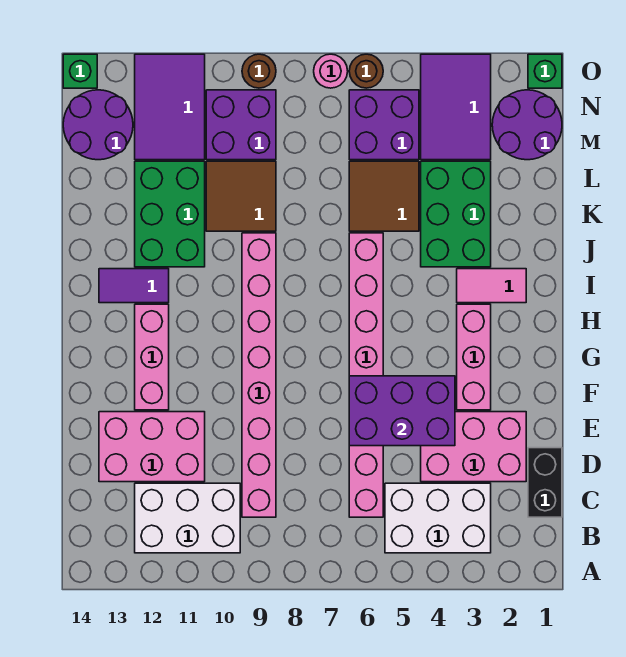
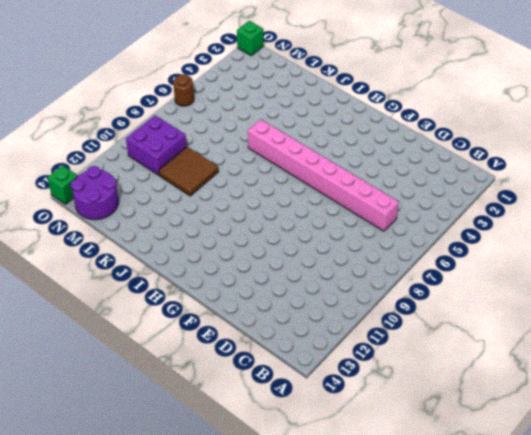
none -> white brick B3:C5 level 1
none -> white brick B10:C12 level 1
none -> black brick C1:D1 level 1

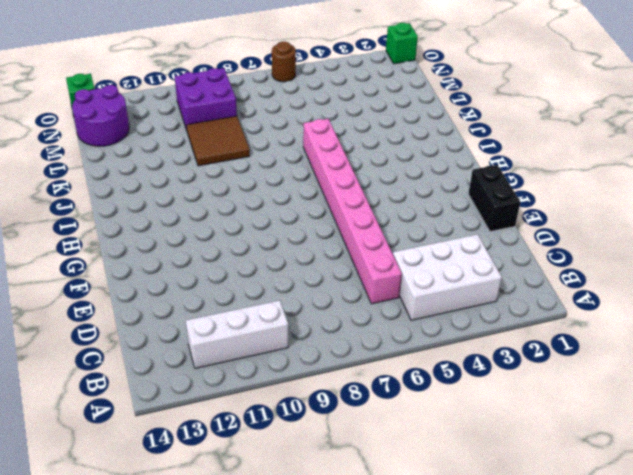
white brick B10:B12 level 1 -> white brick B10:C12 level 1
black brick E1:F1 level 1 -> black brick C1:D1 level 1
none -> pink brick C9:J9 level 1
none -> pink brick D2:E4 level 1
none -> pink brick D11:E13 level 1

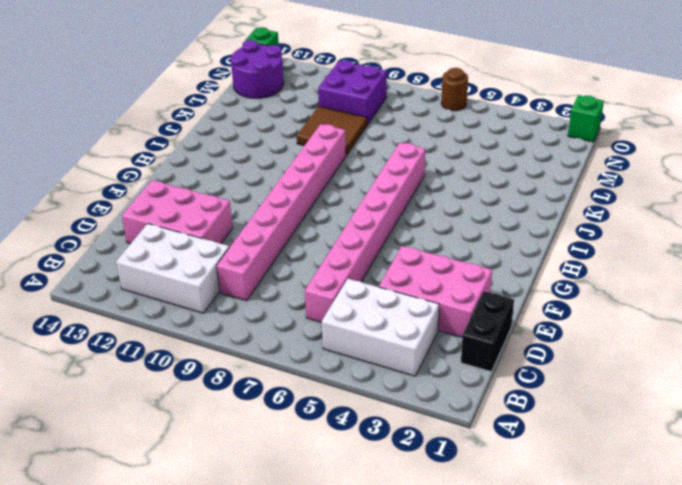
none -> pink brick F3:H3 level 1
none -> pink brick F12:H12 level 1
none -> pink tile I2:I3 level 1

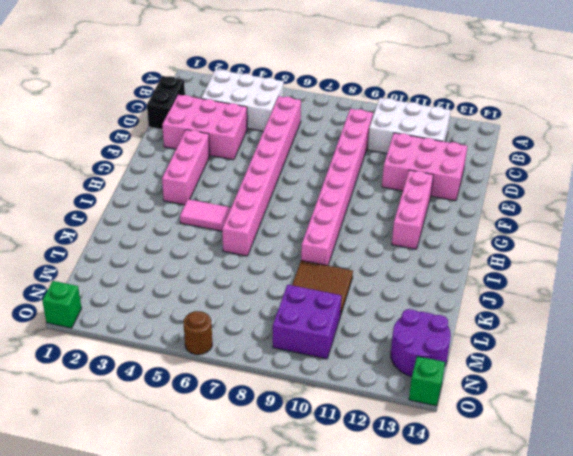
pink tile I4:I5 level 1 -> pink tile I2:I3 level 1
none -> purple tile I12:I13 level 1
none -> green brick J3:L4 level 1
none -> green brick J11:L12 level 1

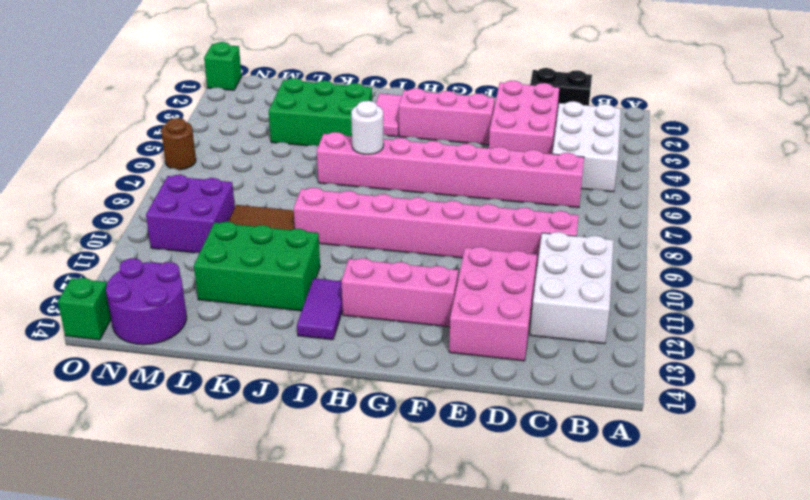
white round brick I6 level 2 -> none
none -> brown tile K5:L6 level 1
none -> purple round brick M1:N2 level 1
none -> purple tile M3:O4 level 1

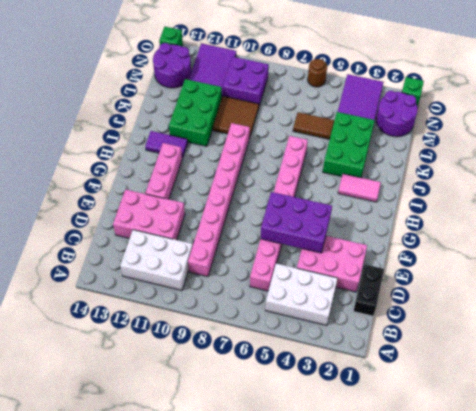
brown tile L5:L6 level 1 -> brown tile K5:L6 level 1
none -> pink brick F3:H3 level 1
none -> purple brick M5:N6 level 1
none -> pink round brick O7 level 1

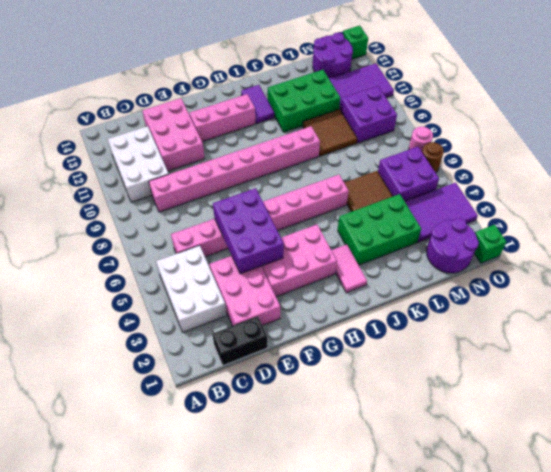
pink brick F3:H4 level 1 -> pink brick F3:H3 level 1
none -> brown round brick O9 level 1

